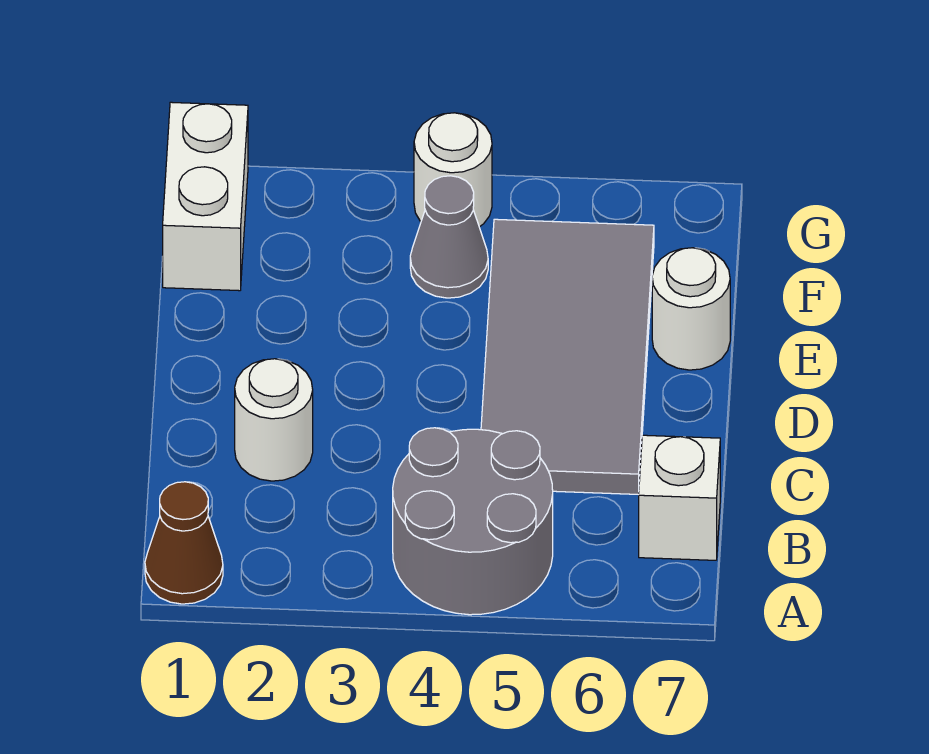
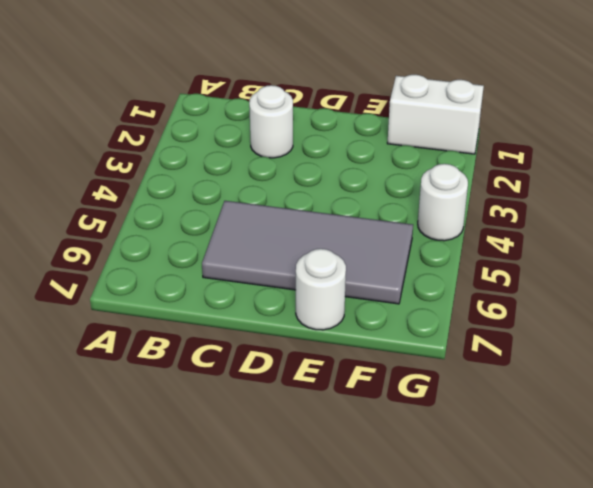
none -> brown cone A1 level 1
none -> grey round brick A4:B5 level 1

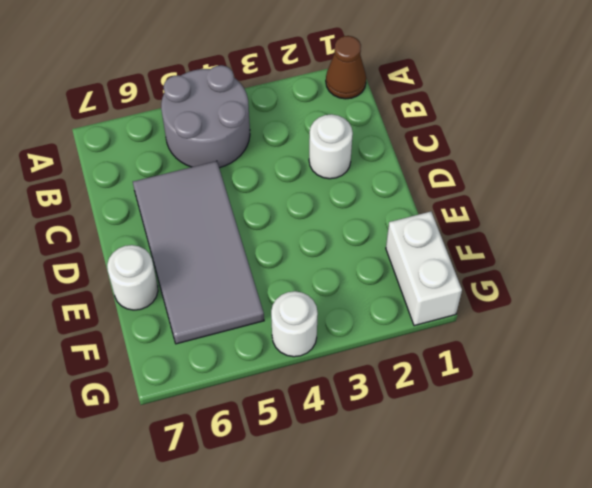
none -> white brick B7 level 1
none -> grey cone F4 level 1

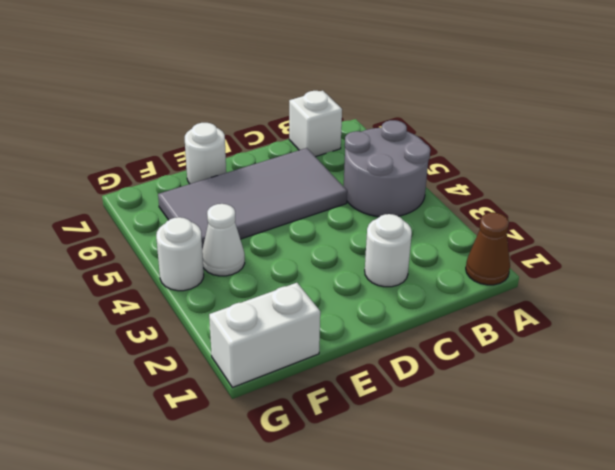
white cone F4 level 1 -> grey cone F4 level 1

